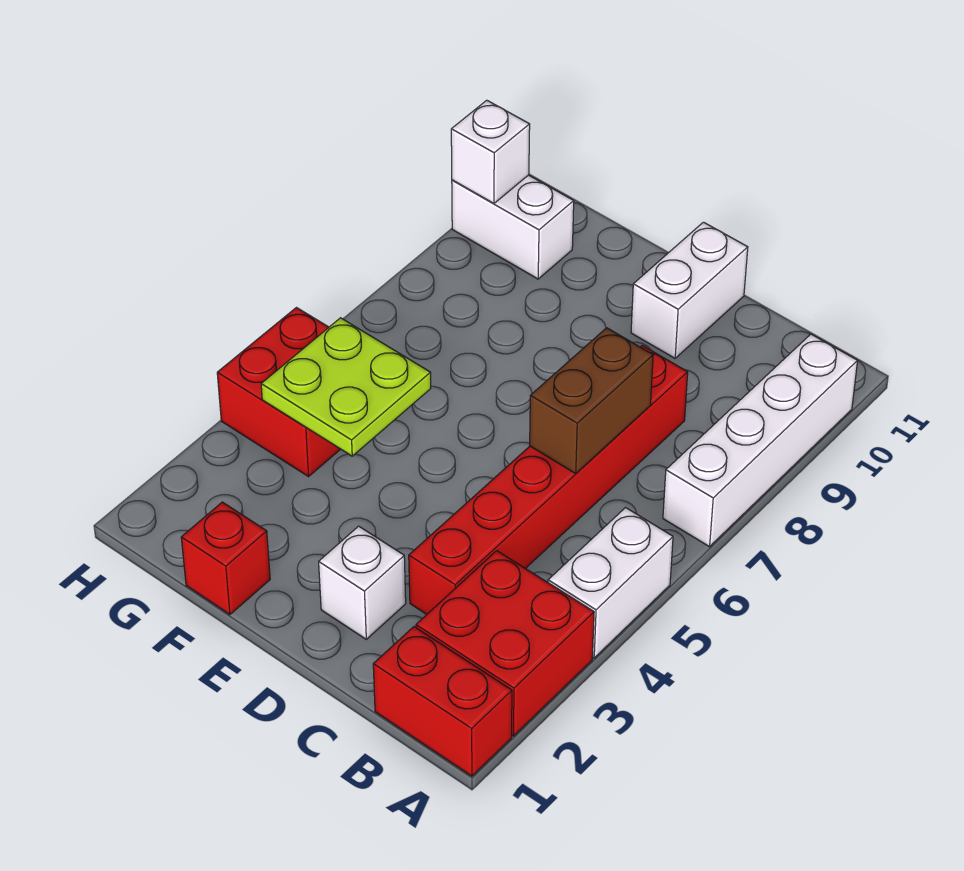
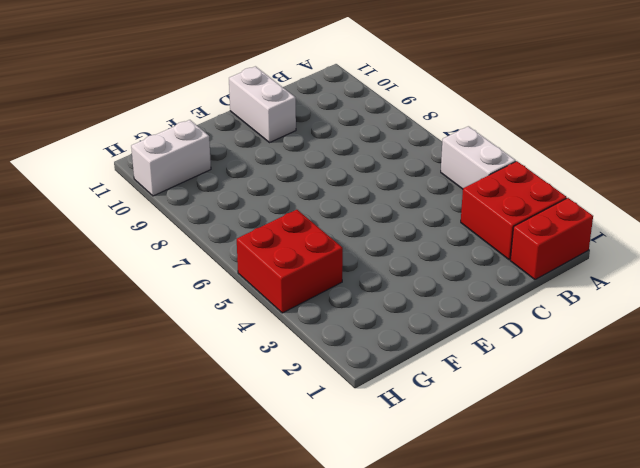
none -> white brick A7:A10 level 1
none -> red brick C3:C8 level 1
none -> white brick D2 level 1

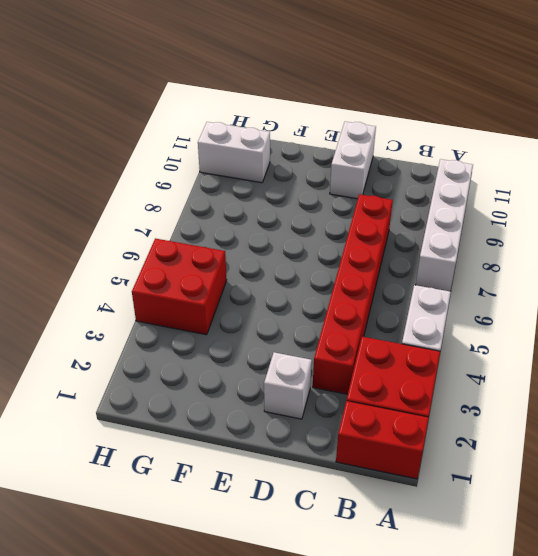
none -> red brick F1 level 1
none -> brown brick C6:C7 level 2
none -> lime plate F4:G5 level 2

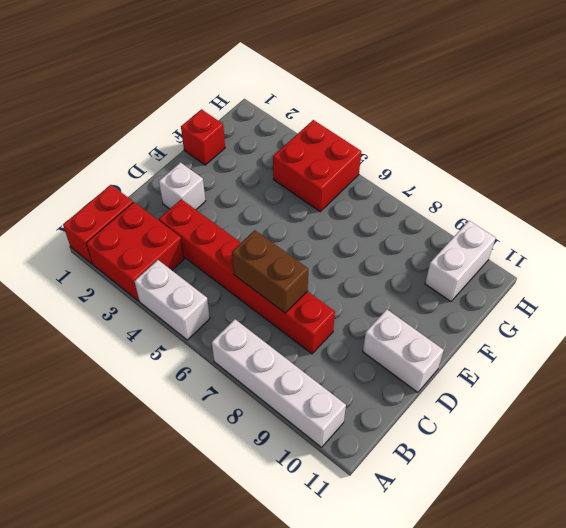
none -> lime plate F4:G5 level 2
none -> white brick H10 level 2

